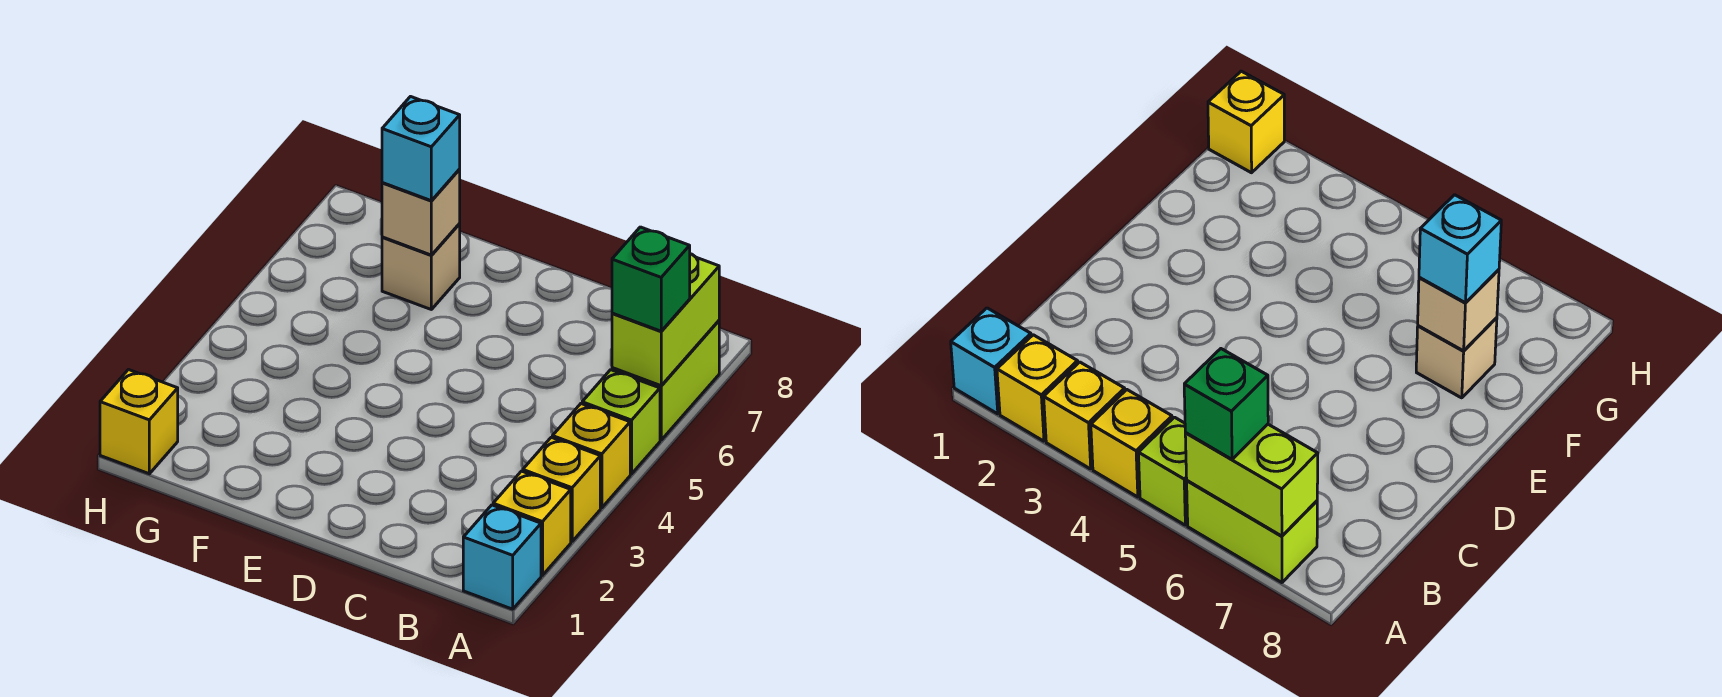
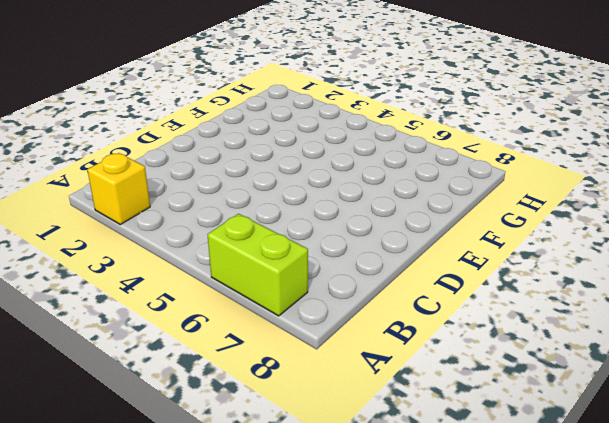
none -> cyan brick A1 level 1
none -> yellow brick A3 level 1
none -> yellow brick A4 level 1

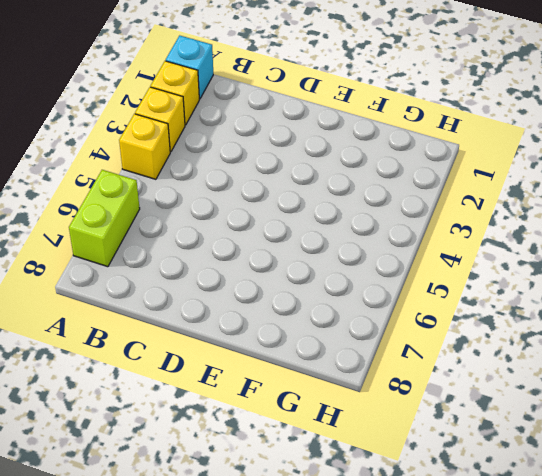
none -> lime brick A5 level 1
none -> tan brick F7 level 1
none -> yellow brick H1 level 1

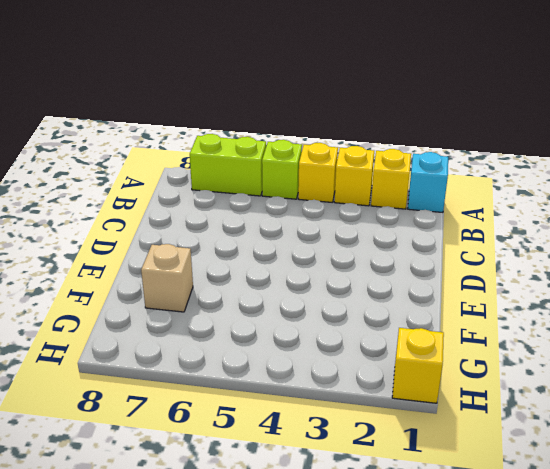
none -> lime brick A6:A7 level 2
none -> tan brick F7 level 2
none -> green brick A6 level 3

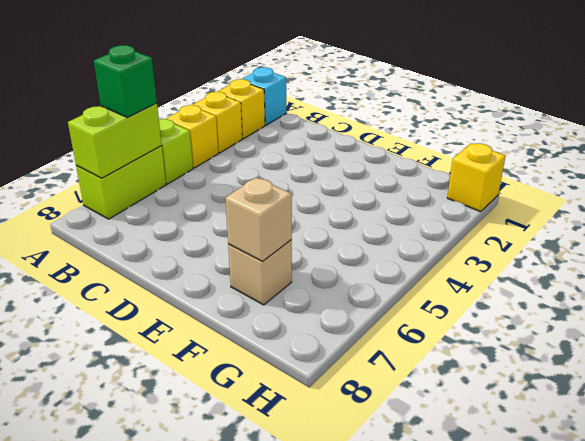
none -> cyan brick F7 level 3

